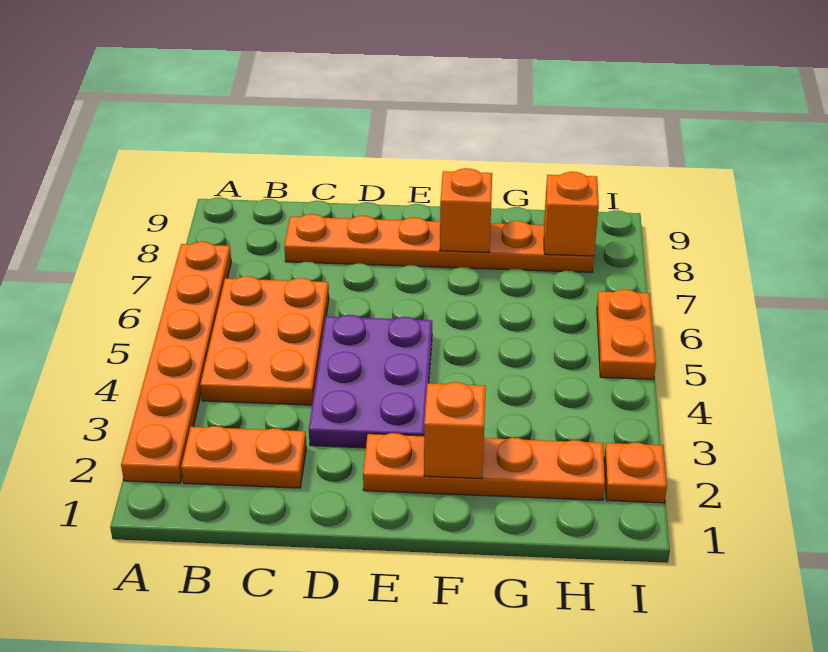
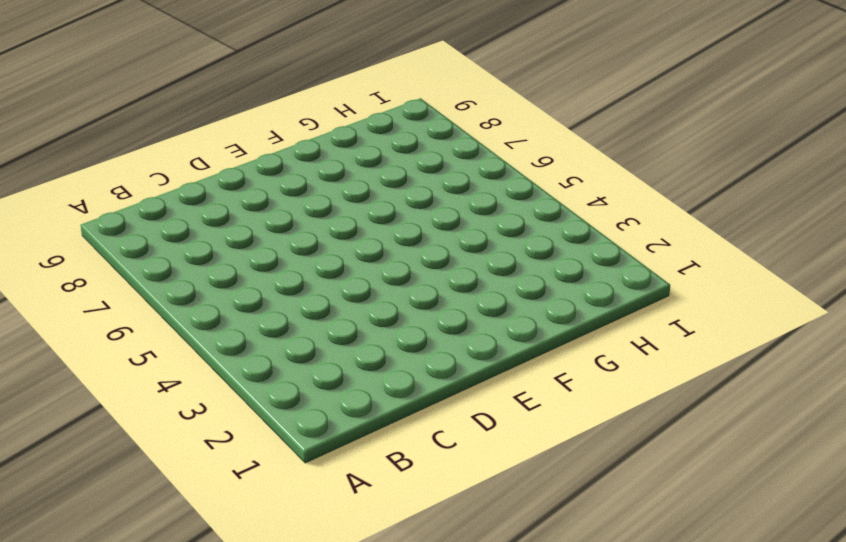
none -> orange plate A2:A7 level 1
none -> orange plate B2:C2 level 1

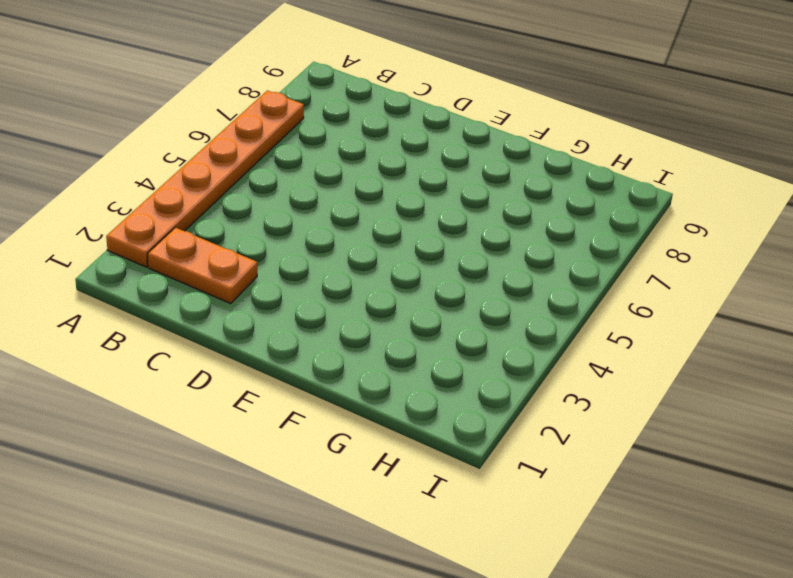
none -> orange plate B4:C6 level 1
none -> orange plate C8:H8 level 1

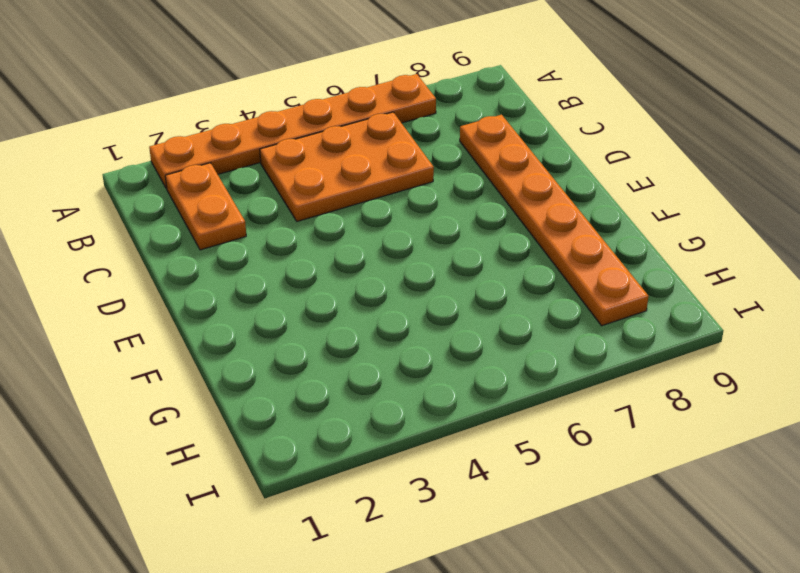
none -> purple plate D3:E5 level 1
none -> orange plate E2:H2 level 1

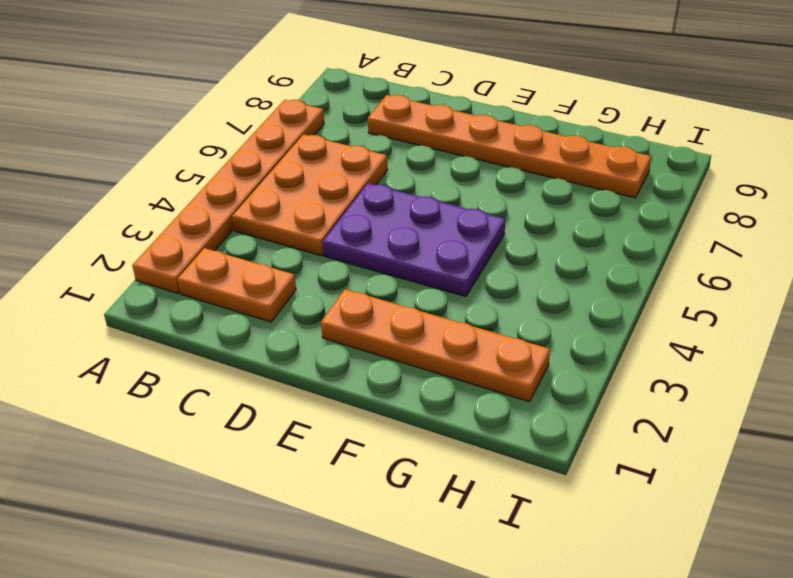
purple plate D4:F5 level 1 -> purple plate D3:E5 level 1
none -> orange plate I2 level 1
none -> orange plate I5:I6 level 1

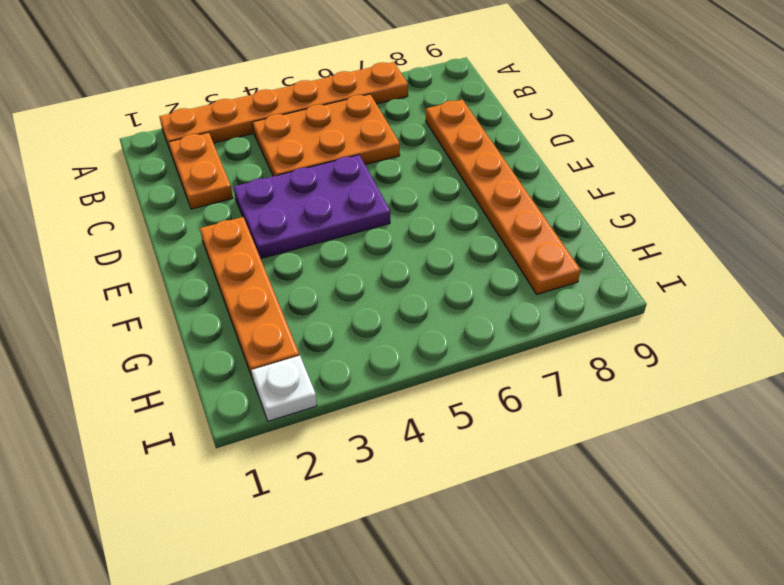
white plate I2 level 1 -> orange plate I2 level 1
none -> orange plate I5:I6 level 1
none -> orange brick F2 level 2

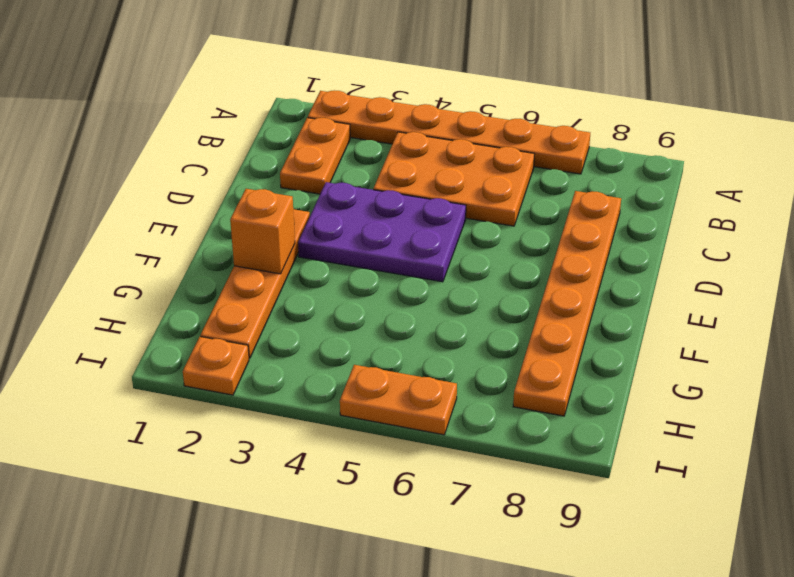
none -> orange brick F8 level 2
none -> orange brick H8 level 2

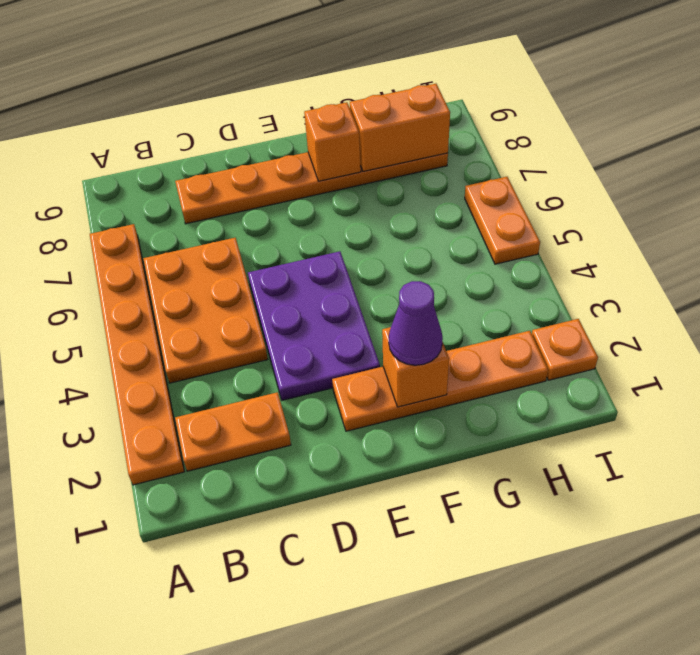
purple cone F2 level 3 -> none
orange brick G8:H8 level 2 -> orange brick H8 level 2

